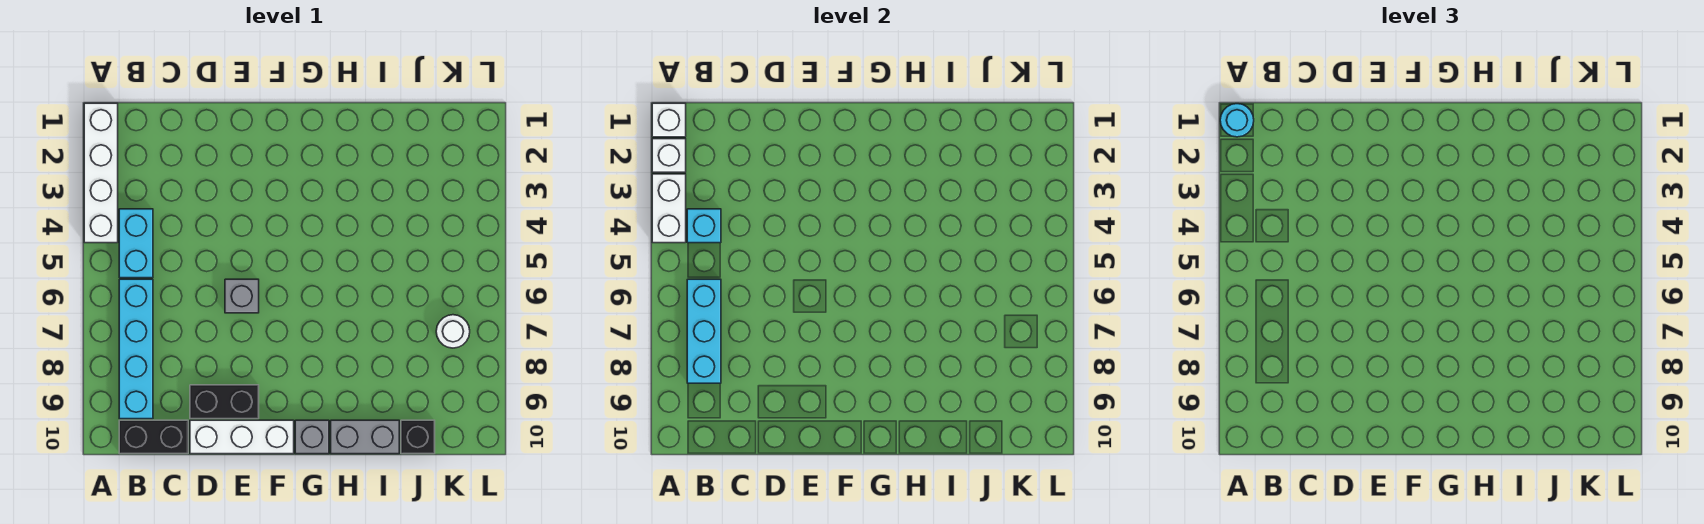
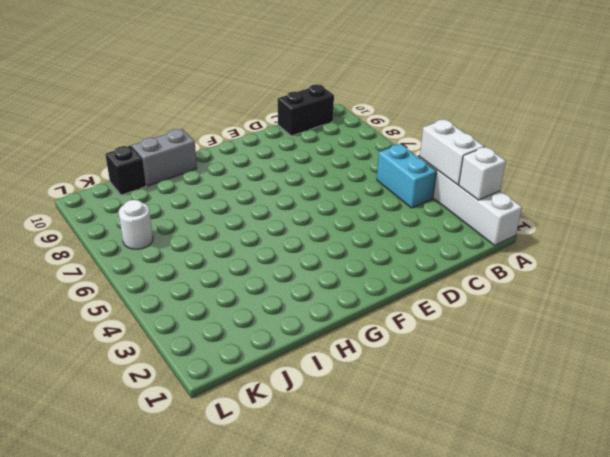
none -> cyan brick B6:B9 level 1
none -> black brick D9:E9 level 1
none -> white brick D10:F10 level 1

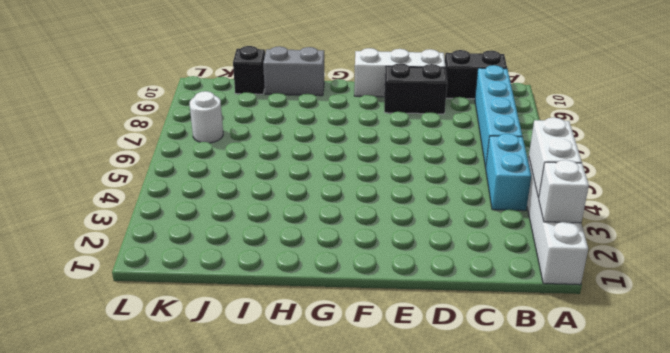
none -> grey brick E6 level 1
none -> grey brick G10 level 1
none -> white brick A1 level 2

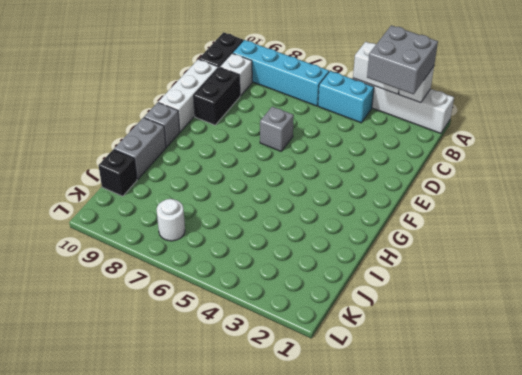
grey brick A2:B3 level 3 -> none
white brick C9 level 1 -> white brick A1 level 2
none -> cyan brick B4 level 2
none -> cyan brick B6:B8 level 2
none -> cyan round brick A1 level 3

